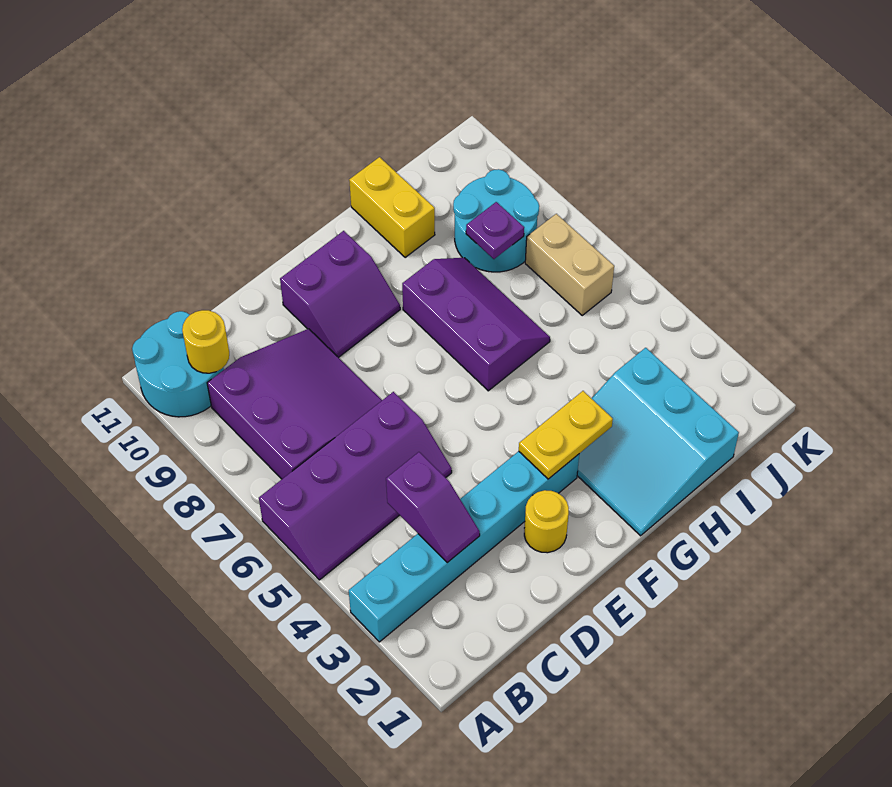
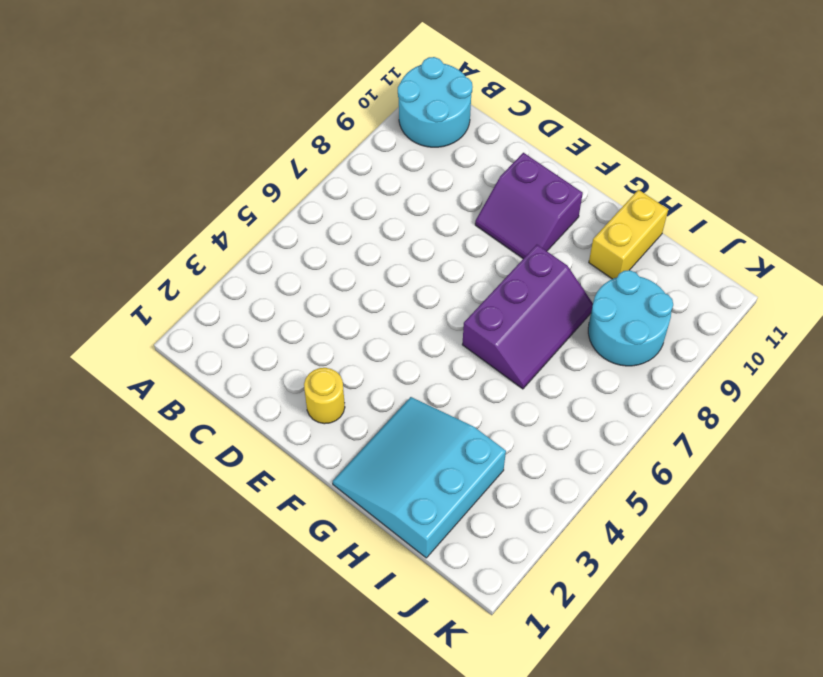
none -> cyan brick A3:F3 level 1
none -> purple slope A5:D6 level 1 top 6
none -> purple slope B7:D9 level 1 top B

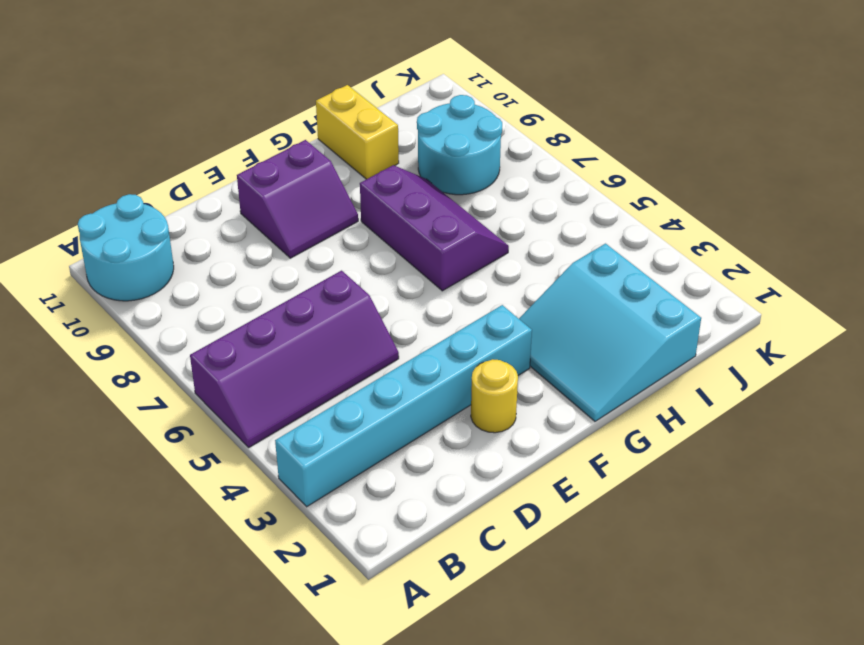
none -> purple slope B7:D9 level 1 top B
none -> tan brick J6:J7 level 1
none -> yellow round brick B10 level 2

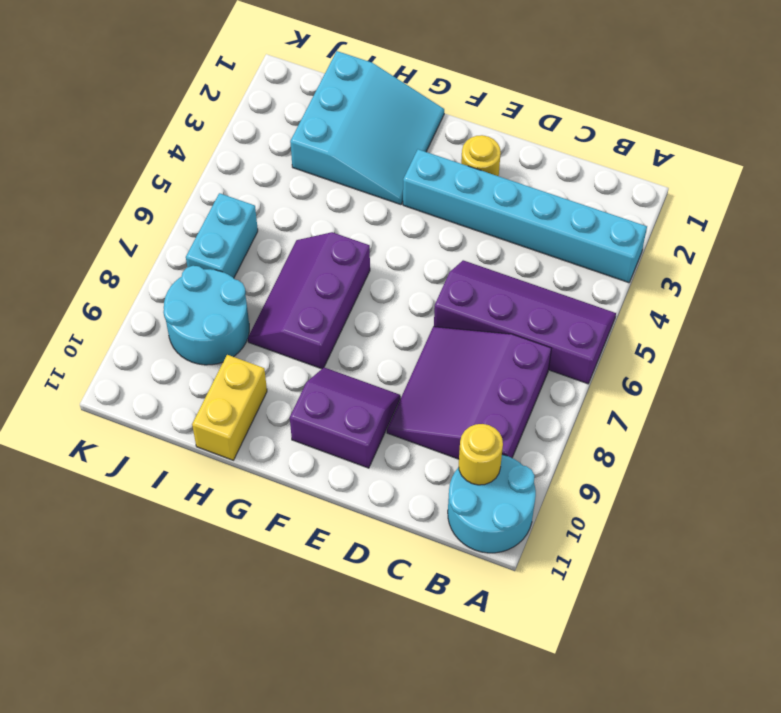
cyan brick J6:J7 level 1 -> tan brick J6:J7 level 1
none -> purple slope C3:C4 level 2 top 4
none -> yellow plate F3:G3 level 2
none -> purple plate I8 level 2

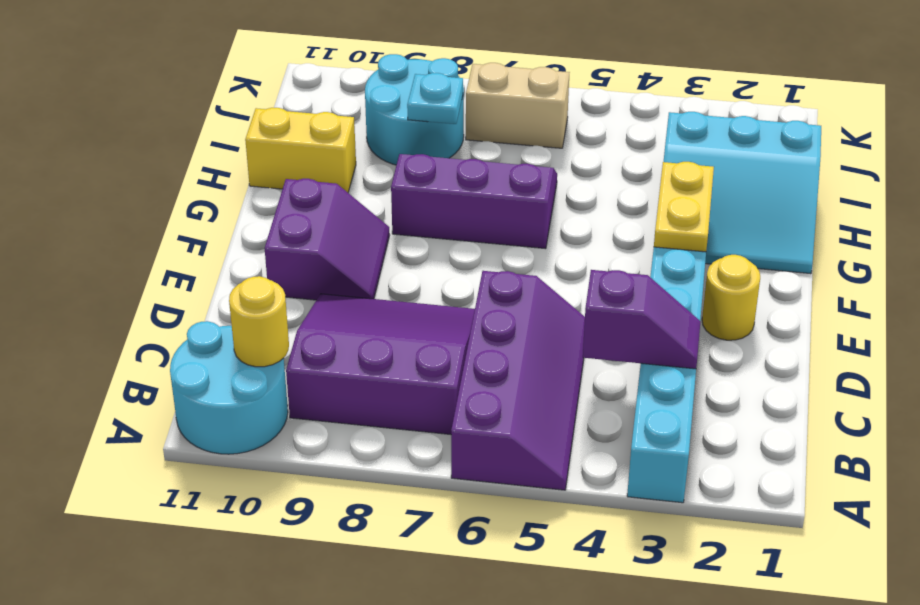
cyan plate I8 level 2 -> purple plate I8 level 2

